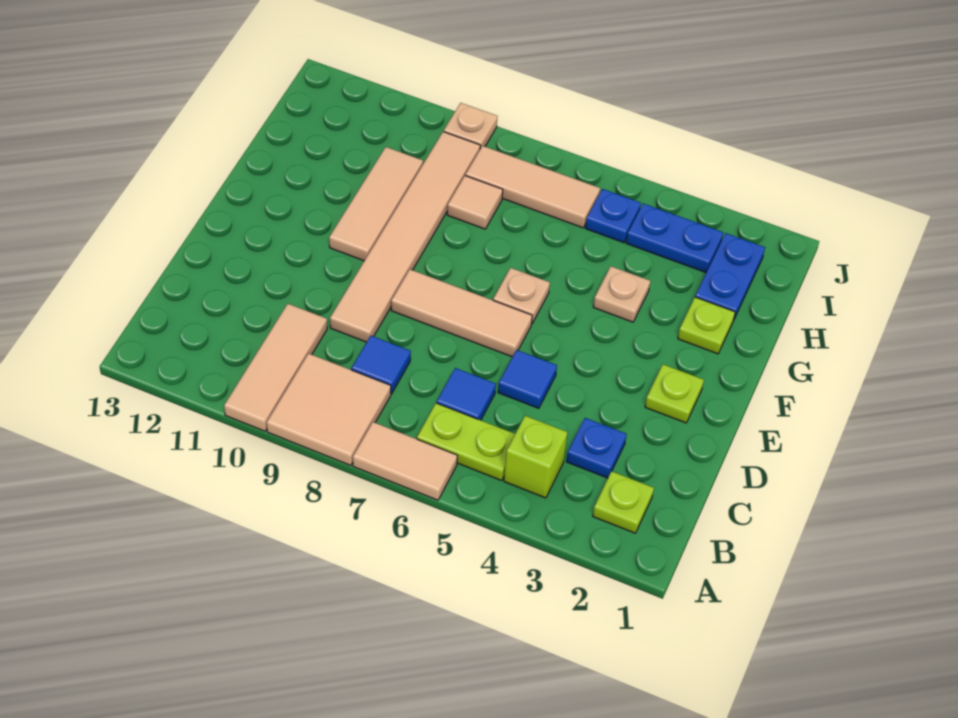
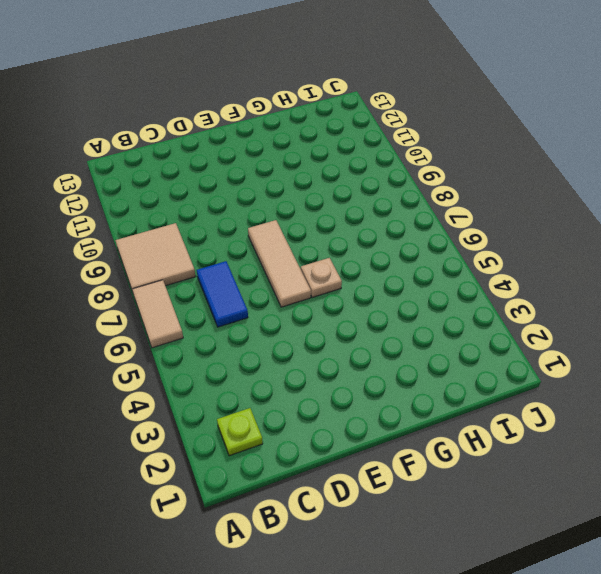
blue tile C6:C7 level 1 -> blue tile C6 level 1
none -> tan tile A10:C10 level 1
none -> lime brick B4 level 1
none -> lime plate B5:B6 level 1

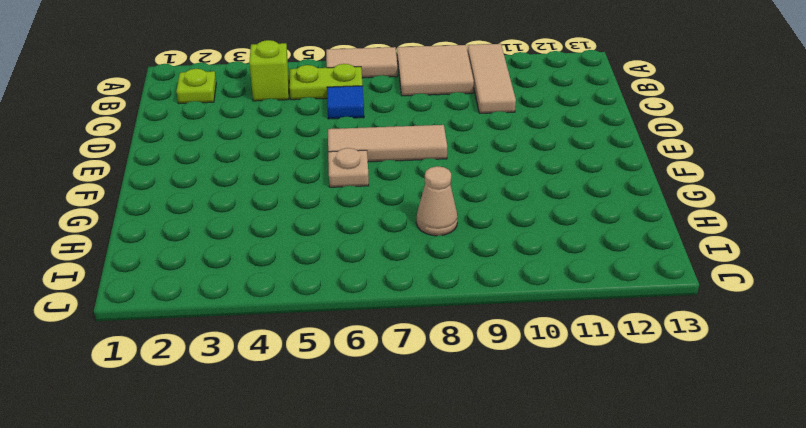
tan cone H8 level 1 -> tan tile H8 level 1
none -> blue plate C3 level 1
none -> blue tile C8 level 1
none -> blue tile D5 level 1

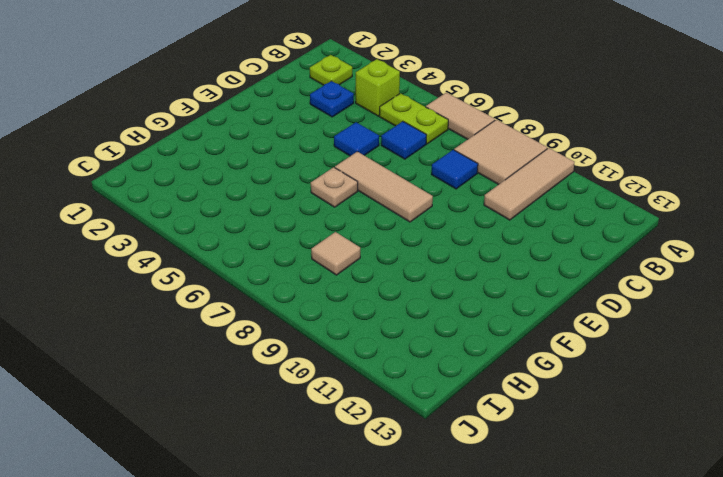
none -> tan tile D9:I9 level 1
none -> lime plate E2 level 1
none -> tan tile F10:H10 level 1

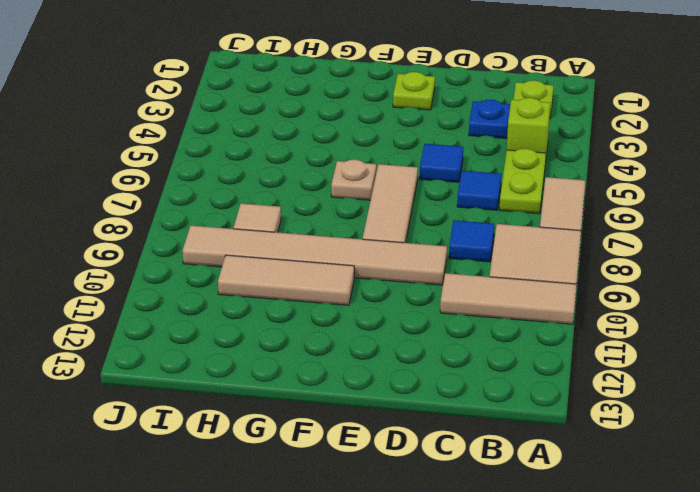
none -> lime plate G2 level 1
none -> tan plate G4 level 1
none -> blue plate H2:I2 level 1

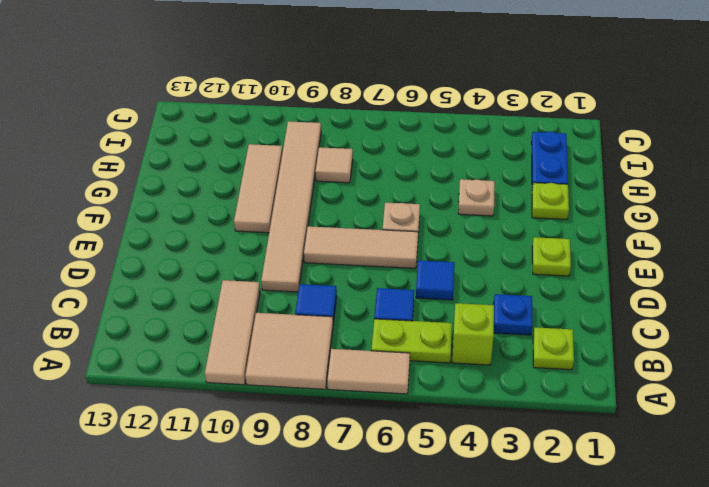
none -> blue plate I3:I4 level 1
none -> blue plate I5 level 1
none -> tan tile I6:I8 level 1

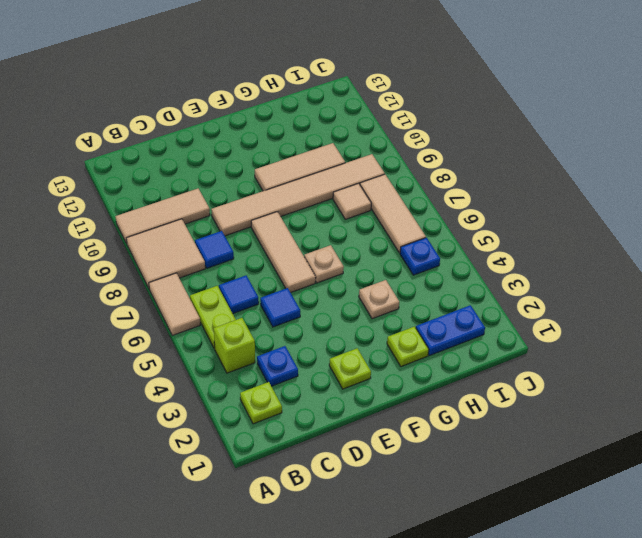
none -> blue plate I3:I4 level 1
none -> tan plate J9 level 1

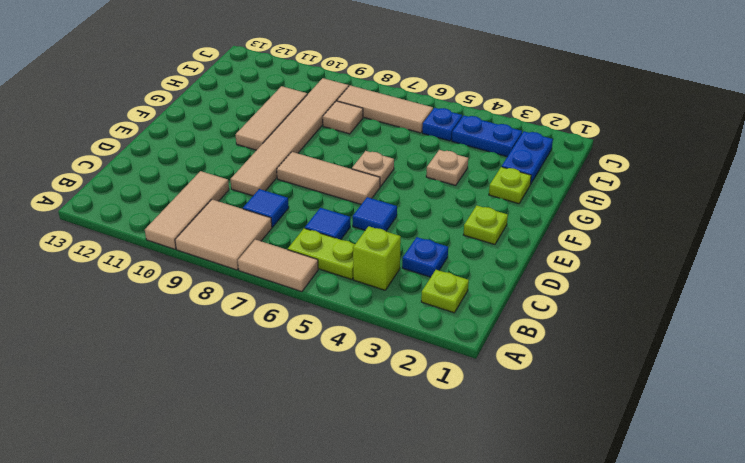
none -> tan plate J9 level 1

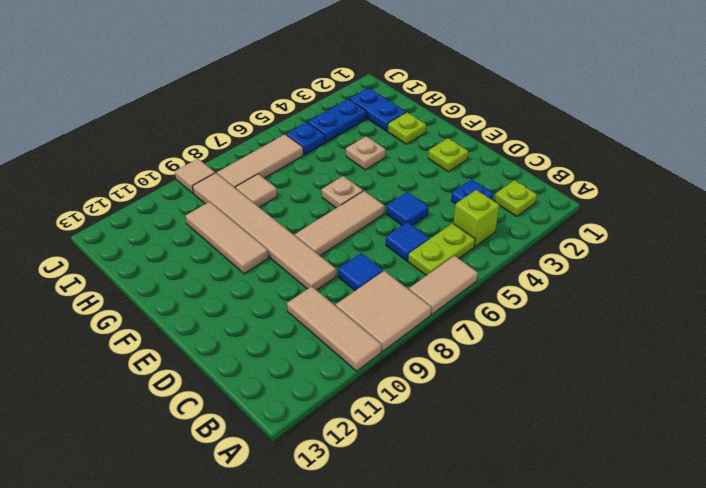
tan tile J9 level 1 -> tan plate J9 level 1

